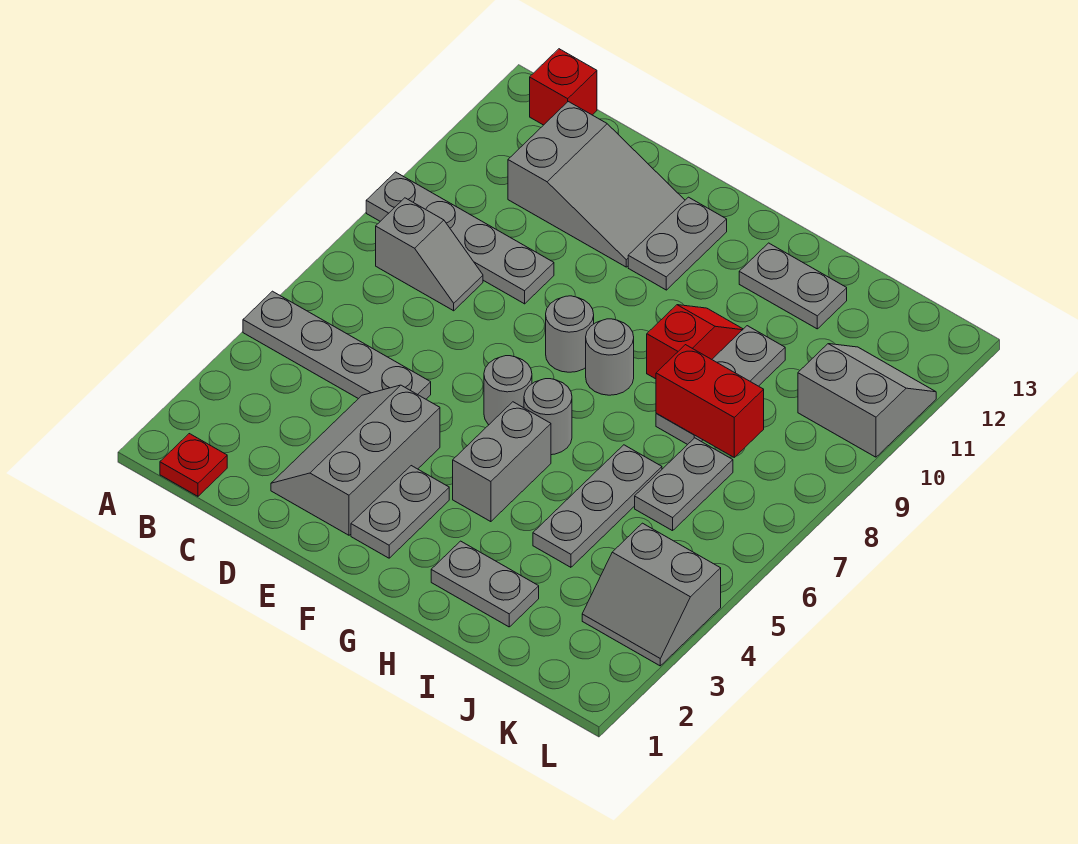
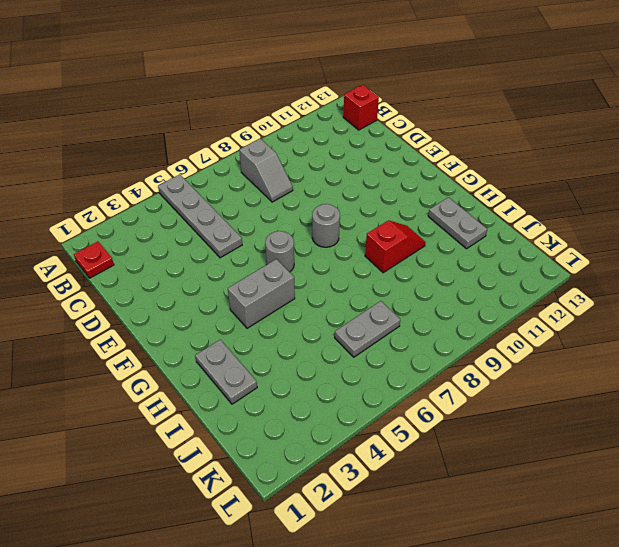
none -> grey plate A9:D9 level 1
none -> grey slope C11:E12 level 1 top C
none -> grey slope D2:E4 level 1 top E

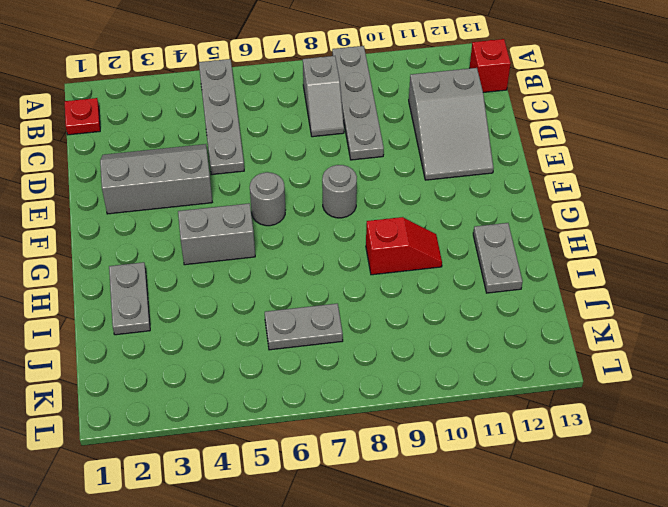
none -> grey plate F2:F3 level 1
none -> grey plate F11:F12 level 1
none -> grey round brick G6 level 1

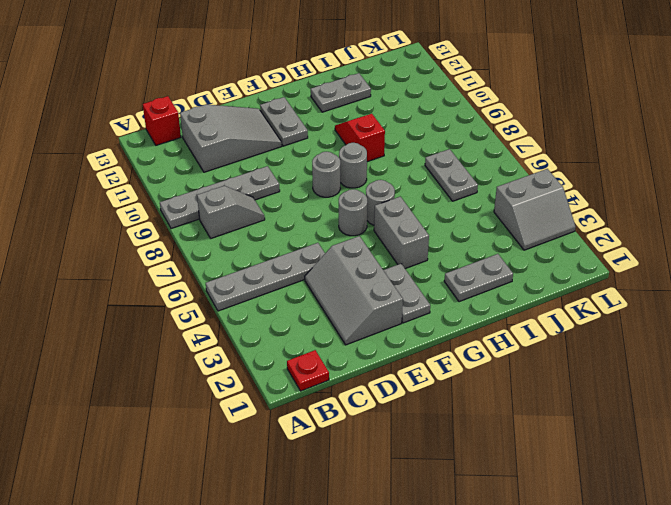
none -> grey plate I4:I6 level 1
none -> grey plate I8:I10 level 1
none -> grey slope K10:L11 level 1 top 10

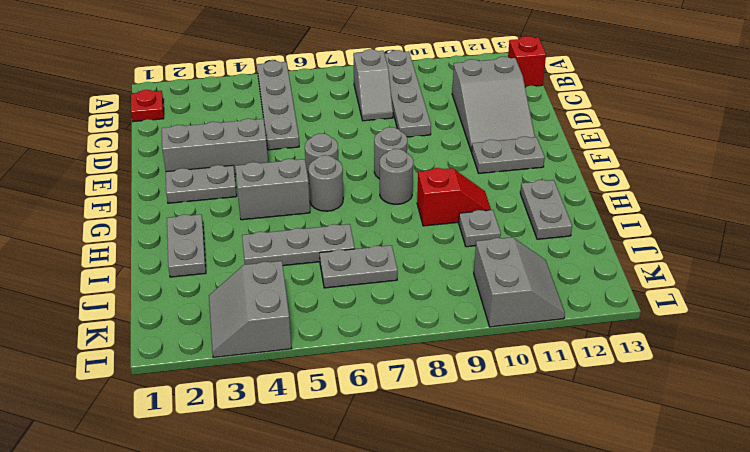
grey plate I10 level 1 -> grey plate I8:I10 level 1
none -> red brick I8:J8 level 2

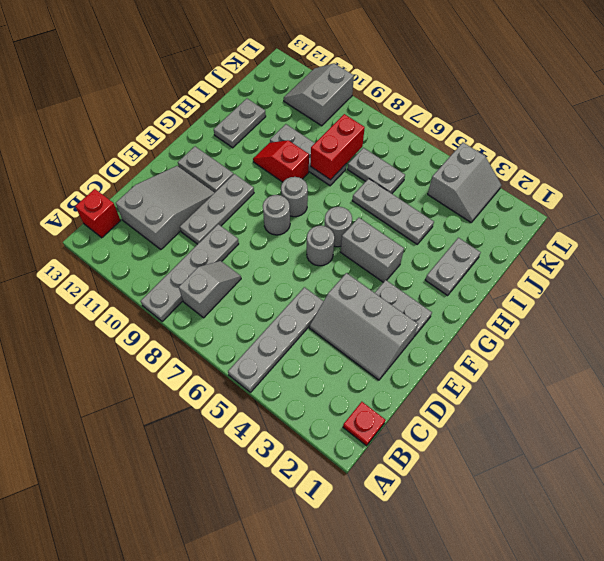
grey plate D10:F10 level 1 -> none

